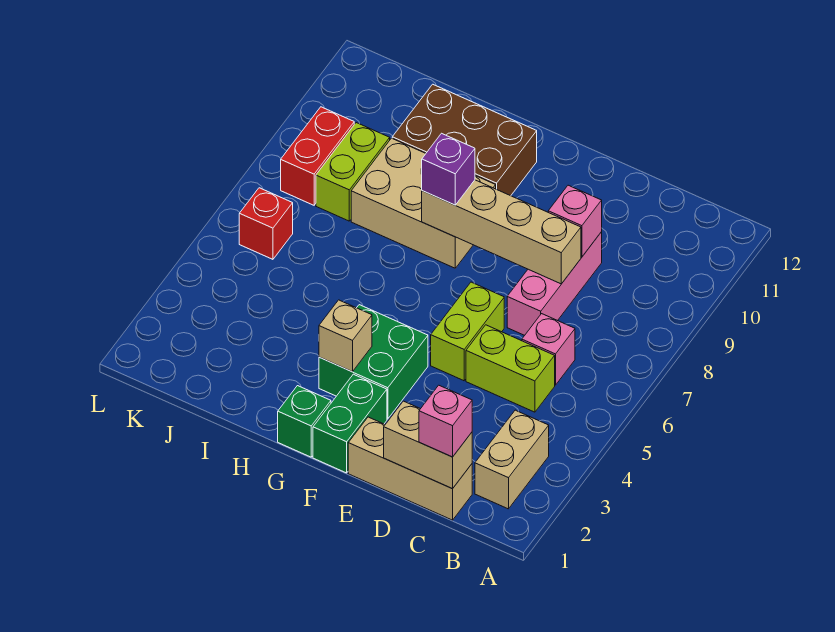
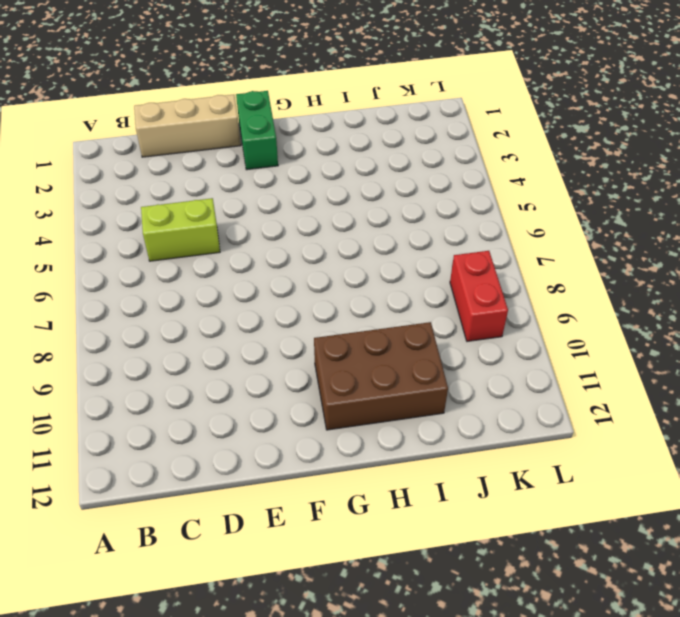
none -> tan brick B2:B3 level 1
none -> pink brick C6 level 1
none -> pink brick D7:D9 level 1

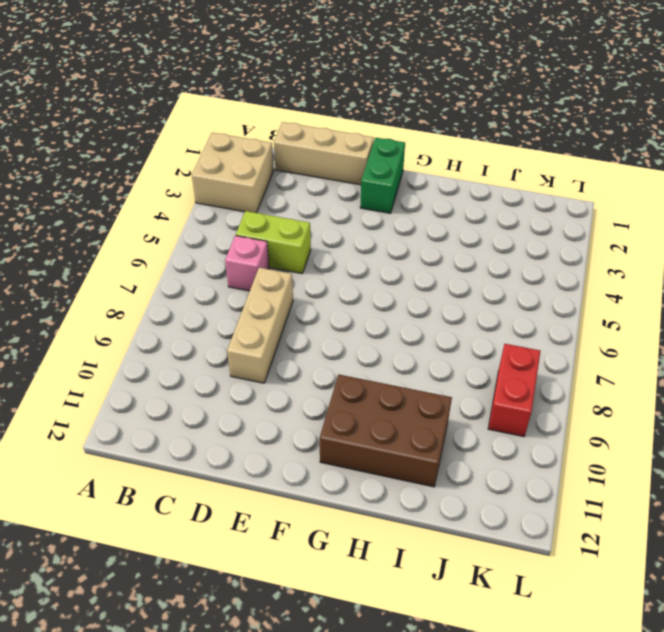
tan brick A2:B3 level 1 -> tan brick B2:B3 level 1
tan brick D7:D9 level 1 -> pink brick D7:D9 level 1
none -> lime brick E5:E6 level 1
none -> green brick F3:G4 level 1
none -> green brick G1 level 1

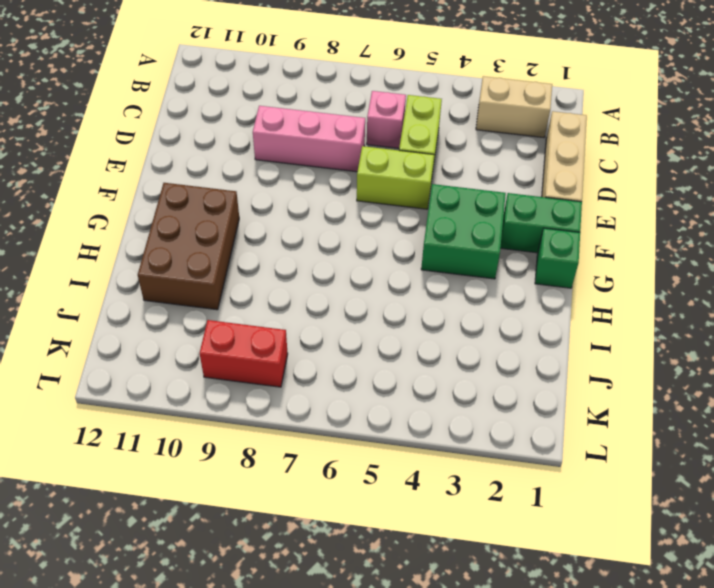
none -> tan brick G8:I9 level 1
none -> lime brick J8:J9 level 1
none -> red brick K6 level 1

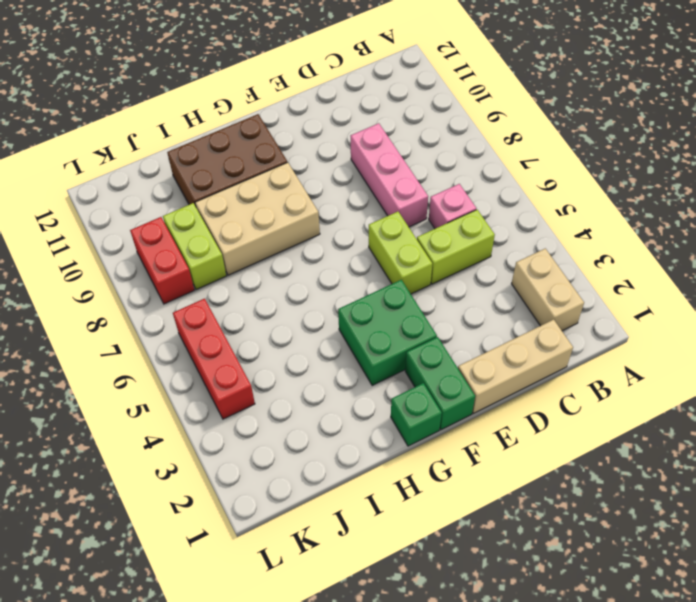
red brick K4:K6 level 1 -> red brick K6 level 1
none -> tan brick C1:D1 level 2
none -> tan brick D8:G8 level 2
none -> pink brick D9 level 2

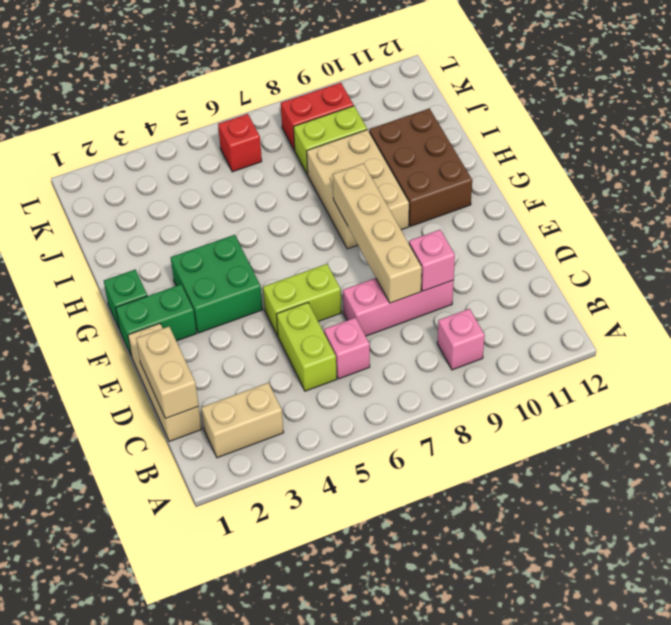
pink brick B9 level 1 -> pink brick C1 level 3
none -> tan brick G3 level 2
none -> purple brick G8 level 3

